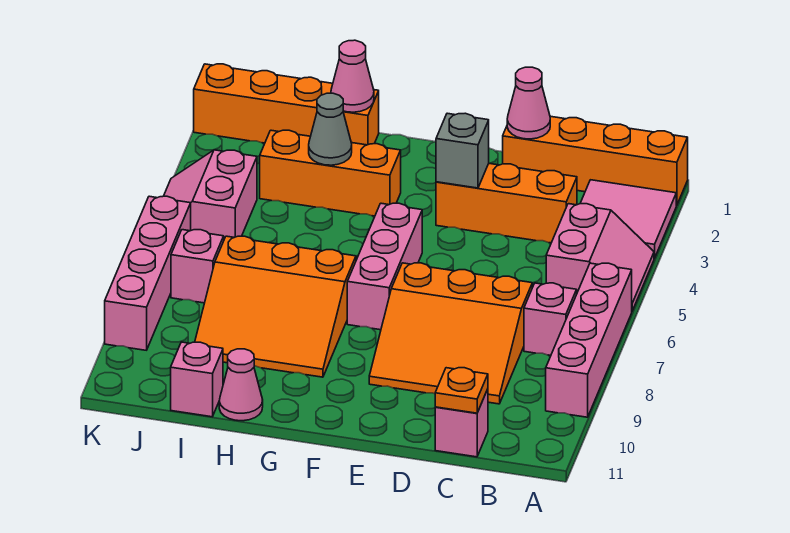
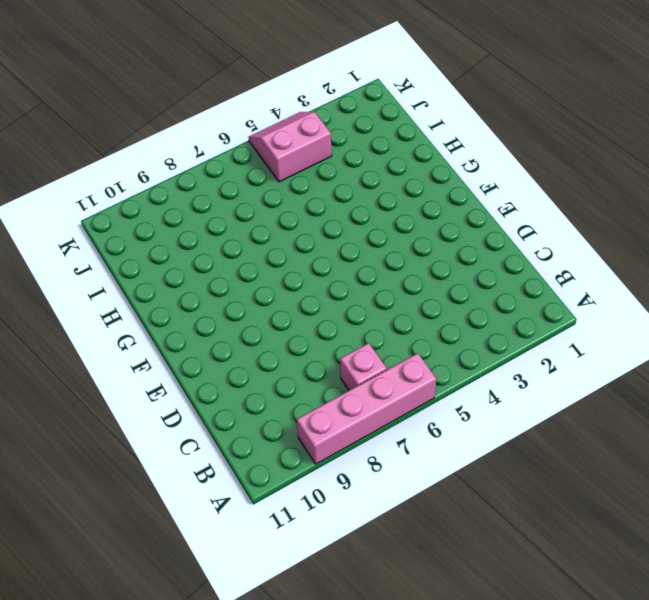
none -> orange brick A1:D1 level 1
none -> pink tile A2:B3 level 1
none -> pink slope A4:B5 level 1 top B

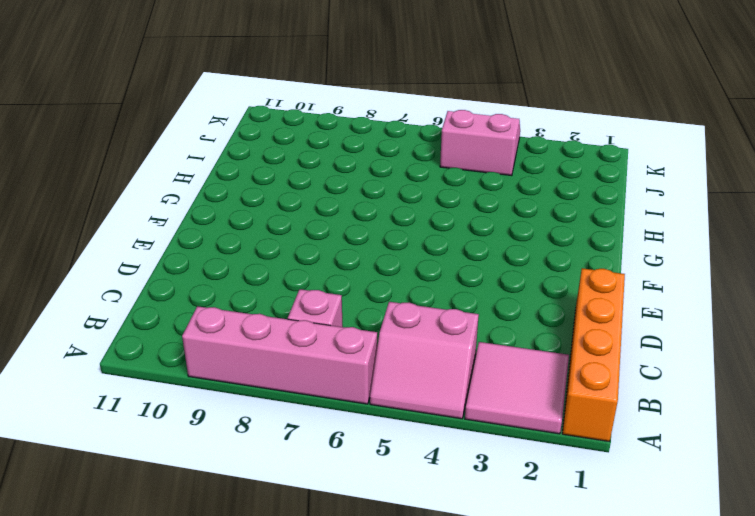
none -> orange brick C3:E3 level 1
none -> orange slope C7:E9 level 1 top 7
none -> pink brick C11 level 1

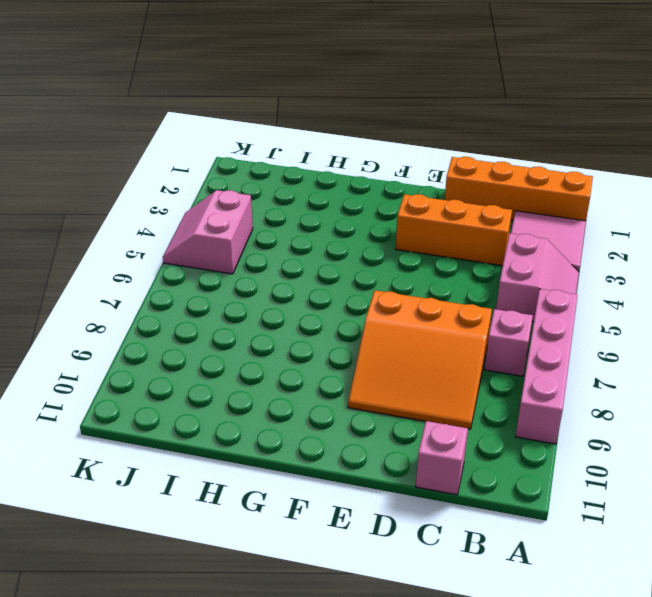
none -> pink brick F5:F7 level 1
none -> orange brick G3:I3 level 1
none -> orange slope G7:I9 level 1 top 7

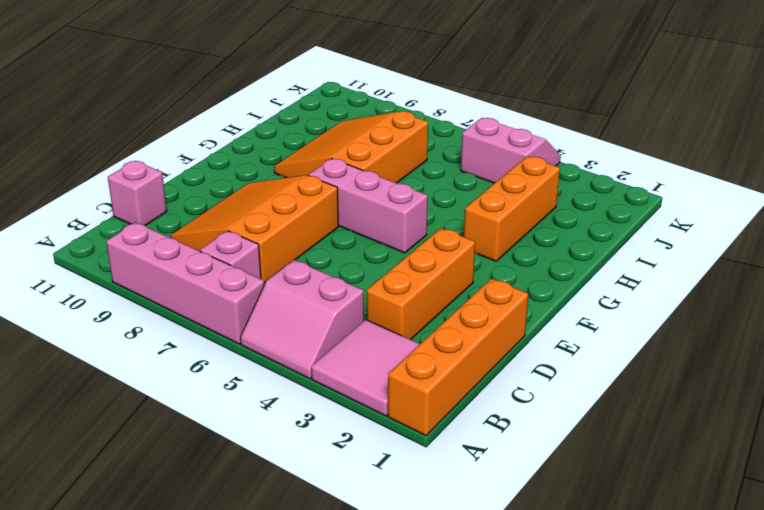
none -> orange brick H1:K1 level 1
none -> pink cone H11 level 1
none -> pink brick I11 level 1

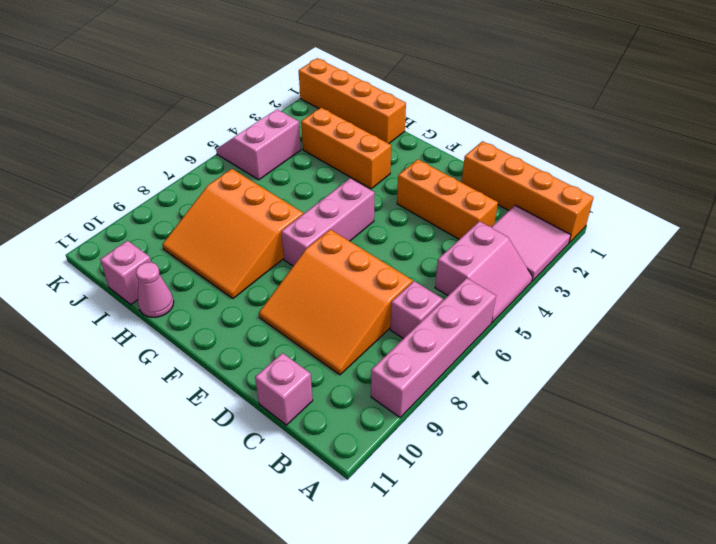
none -> pink brick J7 level 1
none -> pink brick K6:K9 level 1
none -> orange plate C11 level 2

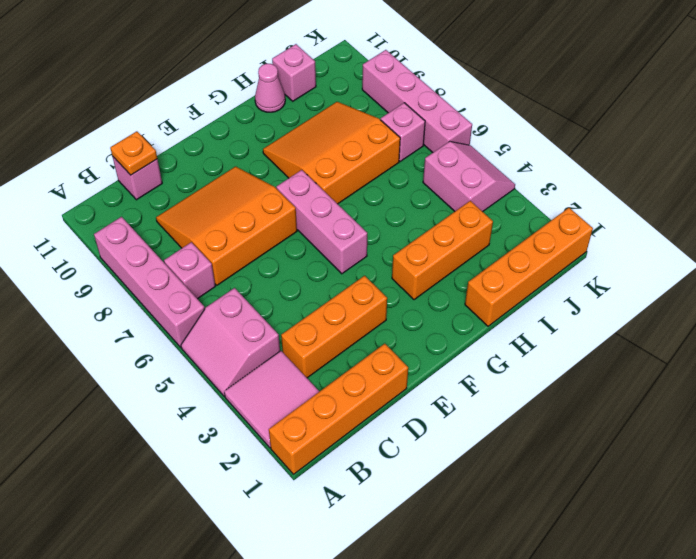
none -> pink cone D1 level 2
none -> grey brick E3 level 2
none -> pink cone H1 level 2

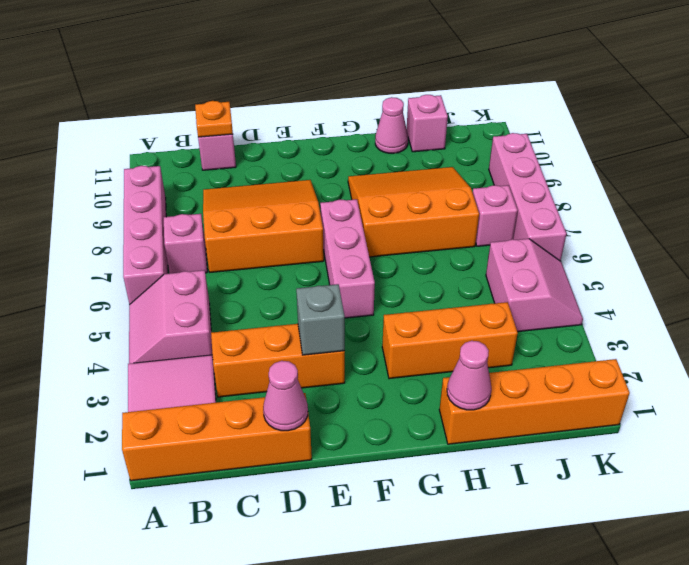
none -> grey cone H3 level 2

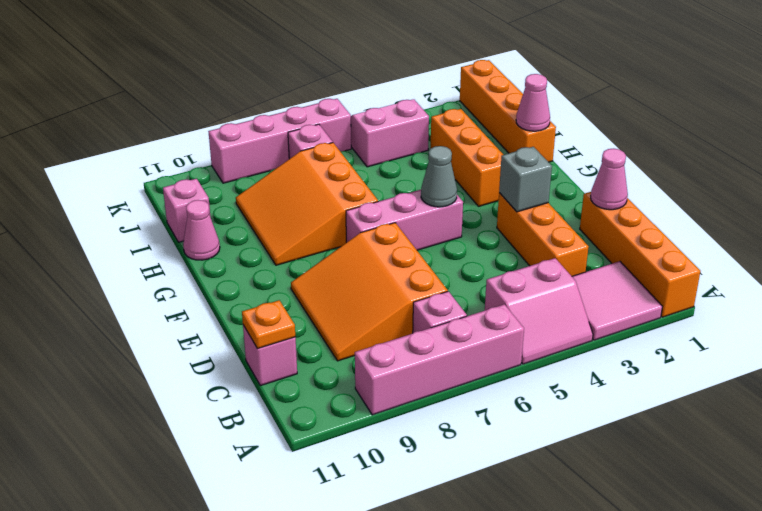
grey cone F5 level 2 -> grey cone H3 level 2

